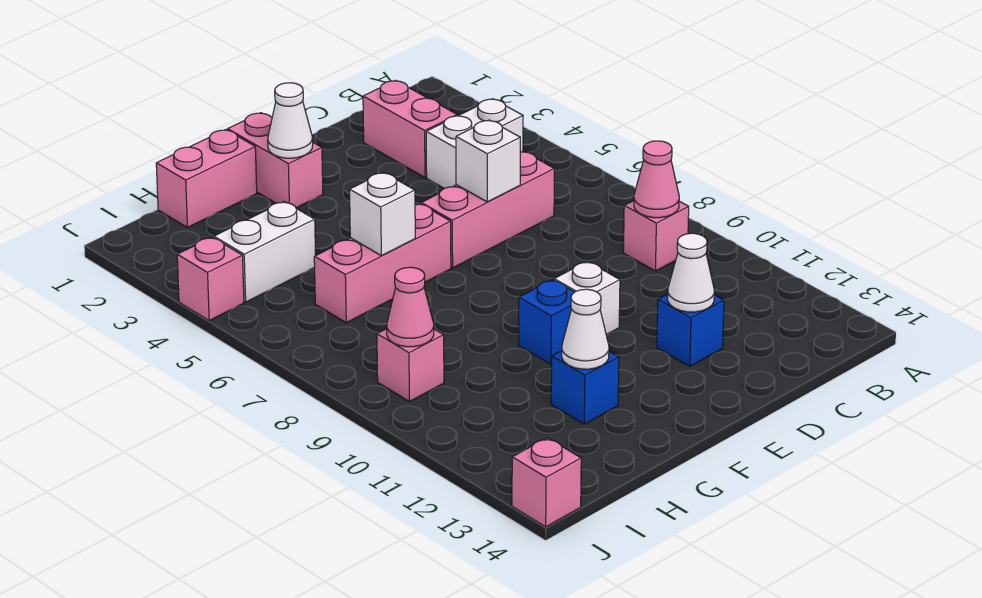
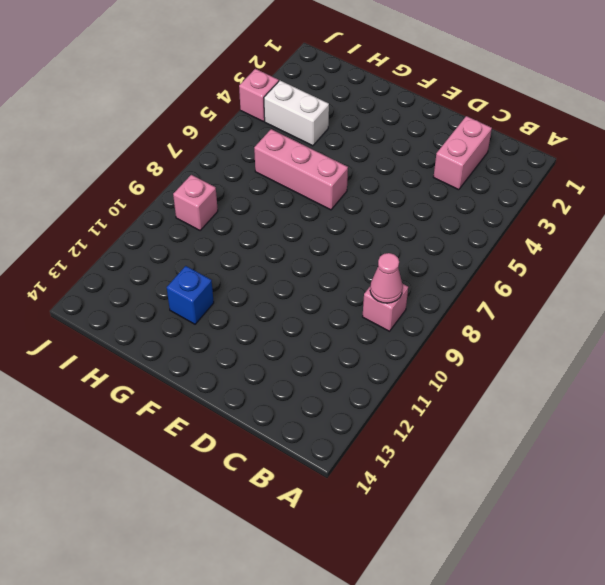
none -> white brick B4:C4 level 1
none -> pink brick C6:E6 level 1
none -> blue brick D12 level 1

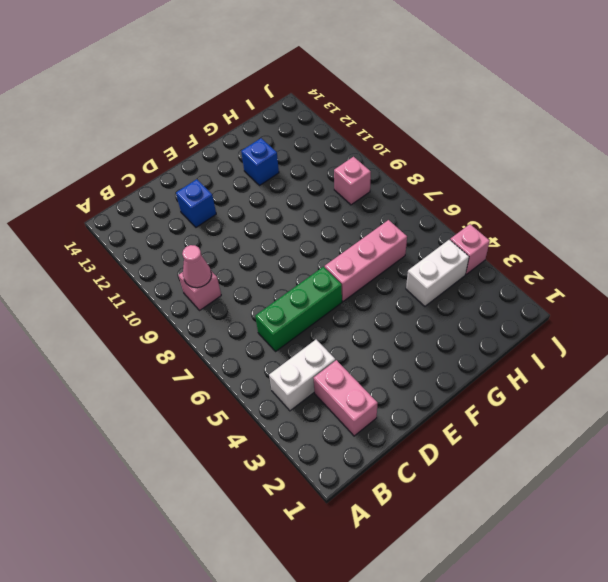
green brick C6:E6 level 1 -> pink brick C6:E6 level 1
none -> white brick E10 level 1
none -> pink brick F1:F2 level 1
none -> blue brick F10 level 1

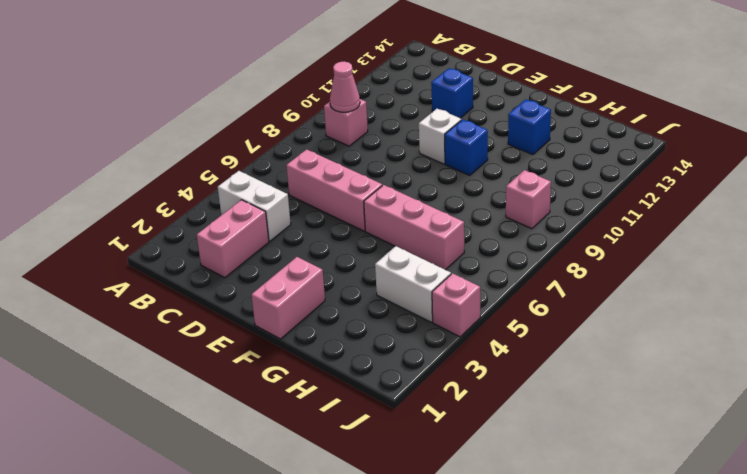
none -> pink brick G1:H1 level 1
none -> pink brick J14 level 1
none -> white brick D6 level 2

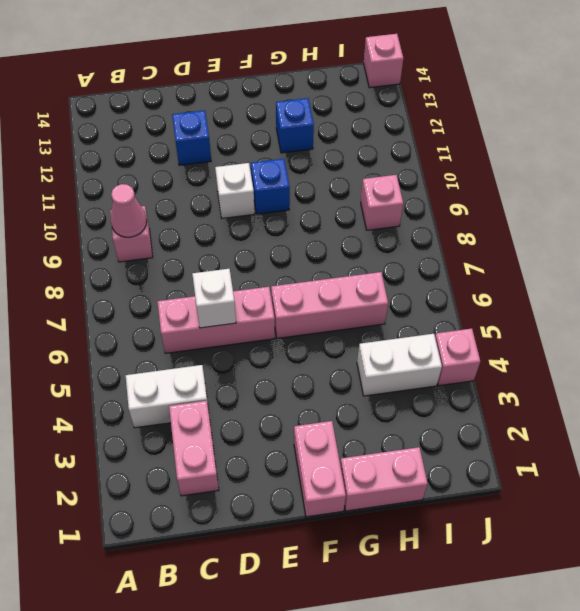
none -> white cone D12 level 2
none -> white cone F2 level 2
none -> white brick G6 level 2

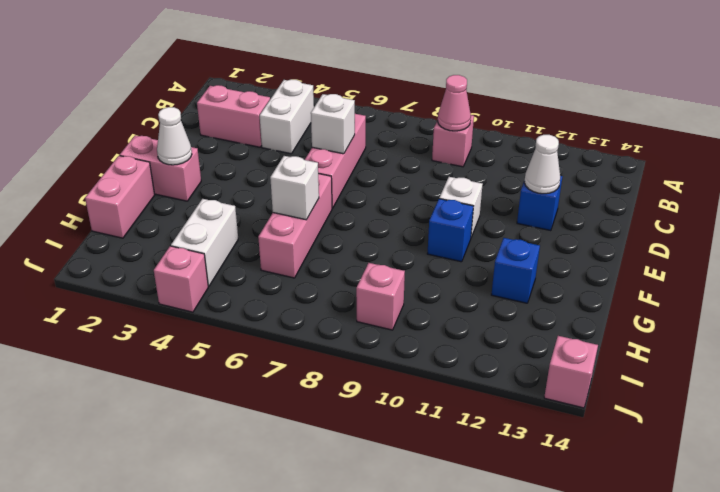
none -> white cone G12 level 2
none -> pink cone I9 level 2

